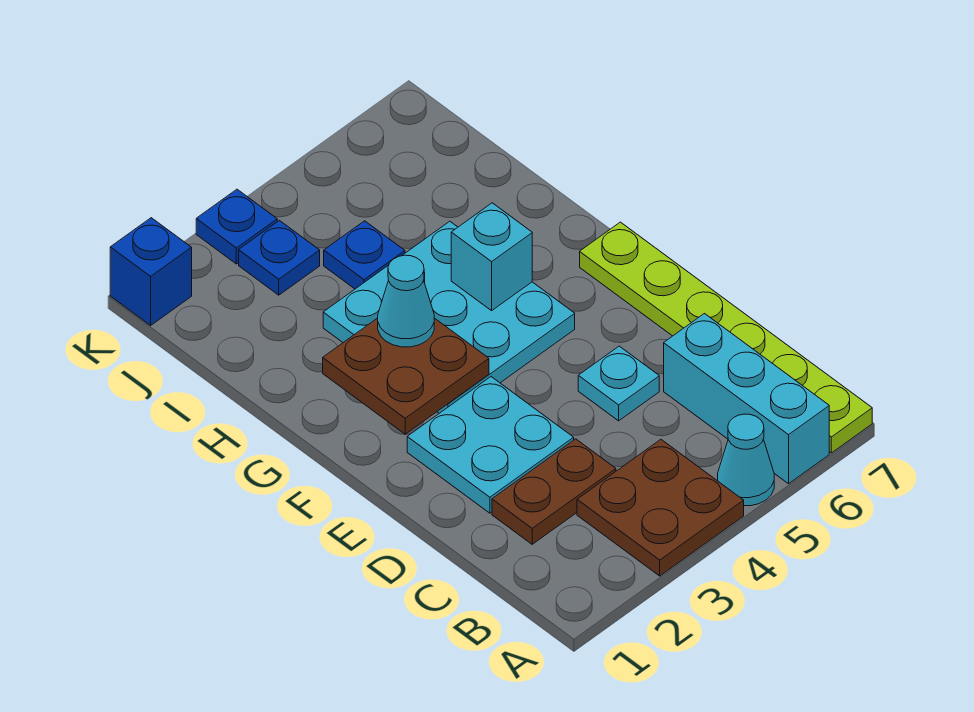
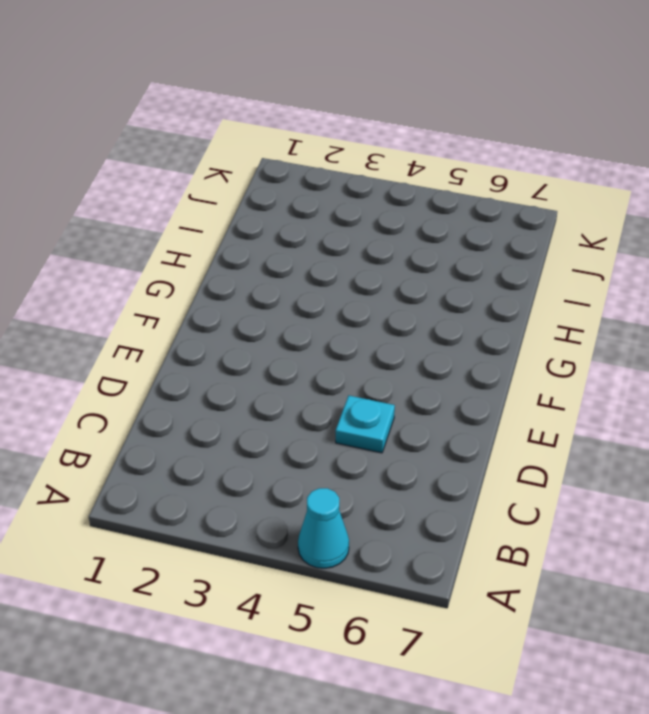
none -> brown plate A3:B4 level 1
none -> cyan brick A6:C6 level 1
none -> lime plate A7:F7 level 1

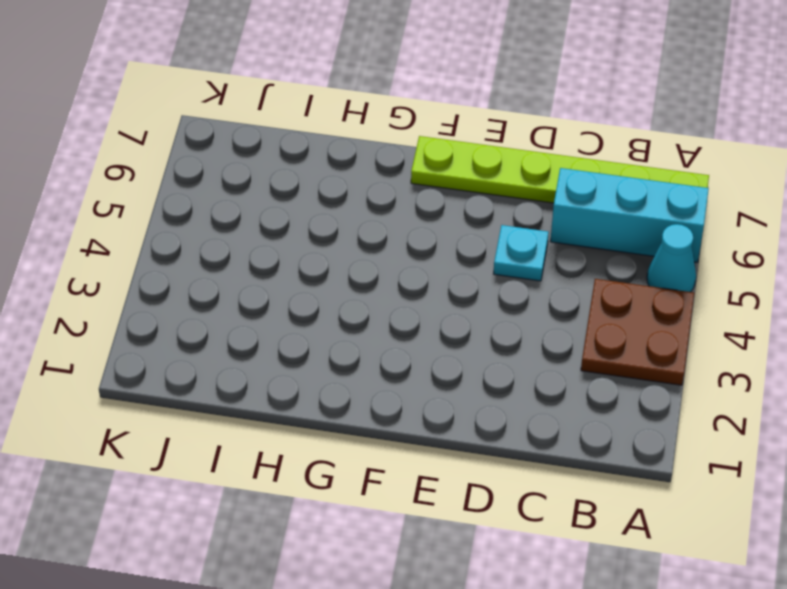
none -> brown plate C2:C3 level 1
none -> cyan plate D2:E3 level 1
none -> cyan plate F3:H5 level 1

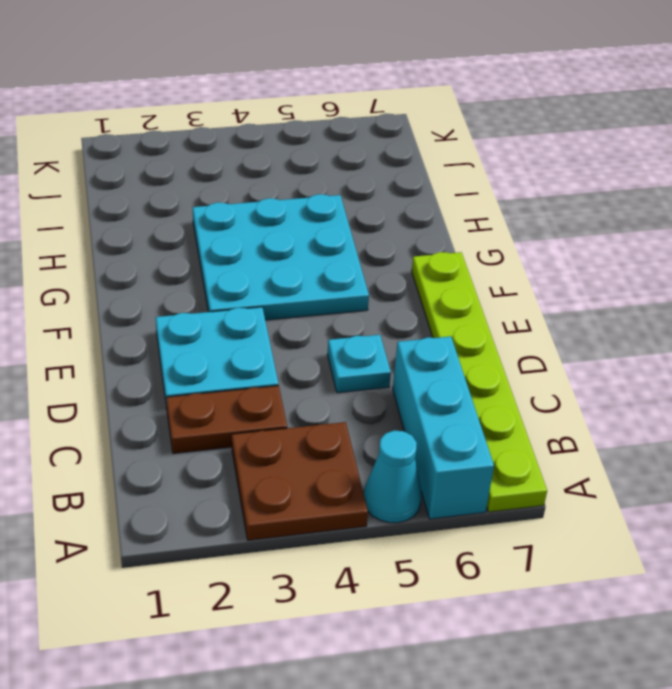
none -> blue plate I4 level 1
none -> blue plate J3 level 1
none -> blue brick K1 level 1

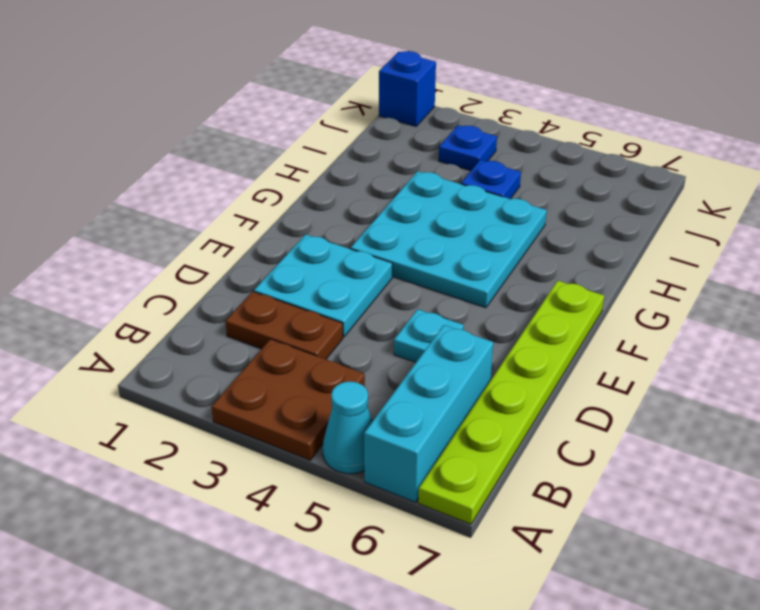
none -> blue plate K3 level 1
none -> brown plate F2:G3 level 2
none -> cyan brick G5 level 2

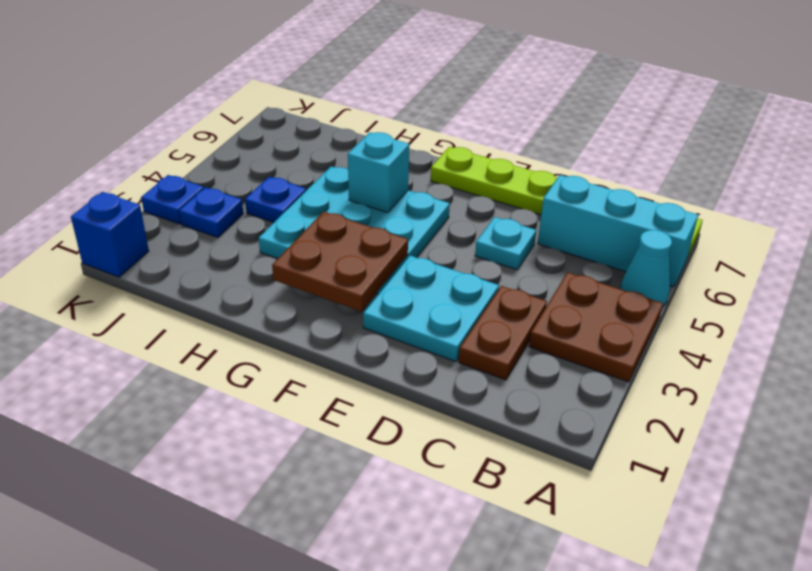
none -> cyan cone G3 level 3

